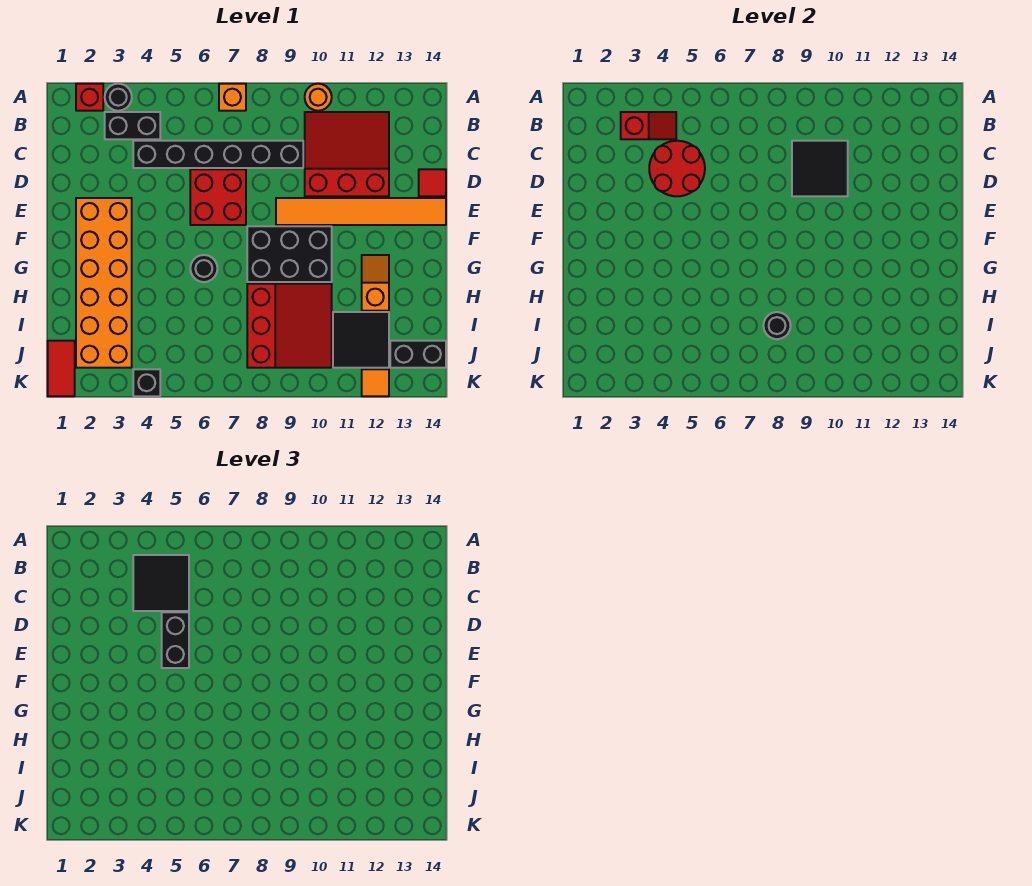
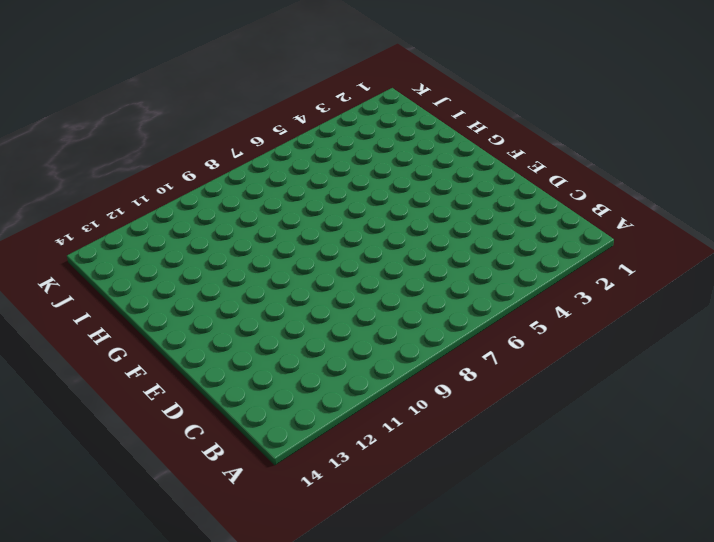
none -> red brick A2 level 1
none -> black round brick A3 level 1
none -> orange brick A7 level 1

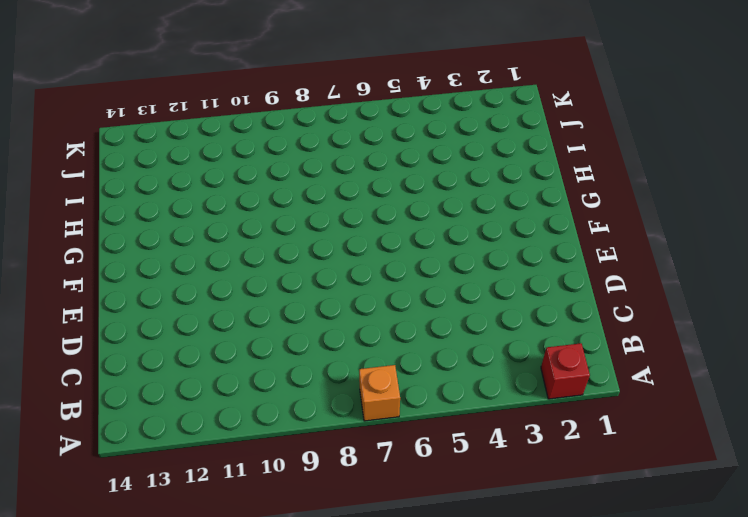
none -> black round brick A3 level 1
none -> orange round brick A10 level 1
none -> black brick B3:B4 level 1

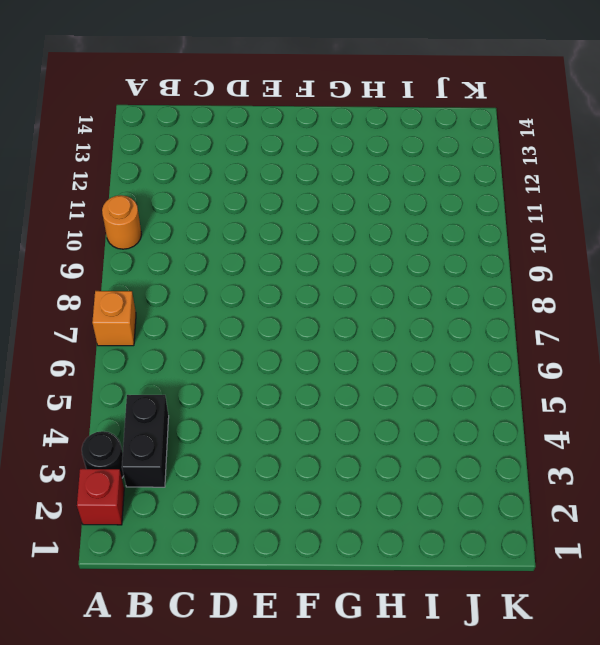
none -> red slope B10:D12 level 1 top D
none -> black brick C4:C9 level 1
none -> red brick D6:E7 level 1

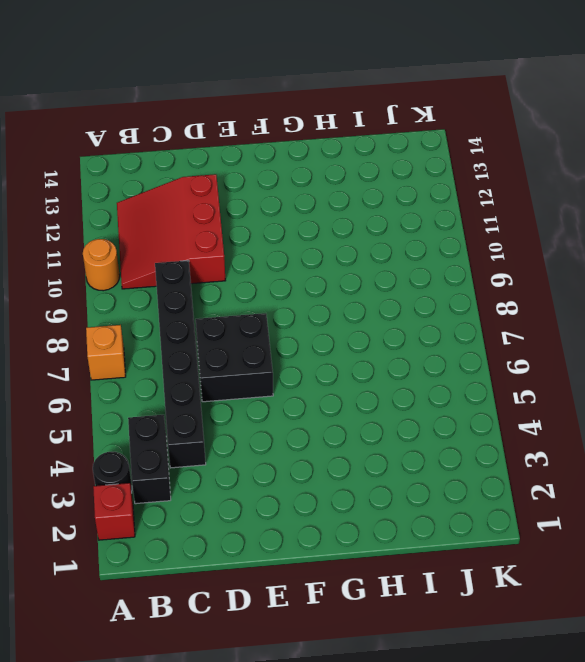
black brick D6:E7 level 1 -> red brick D6:E7 level 1
none -> red tile D14 level 1
none -> orange brick E2:J3 level 1
none -> orange tile E9:E14 level 1

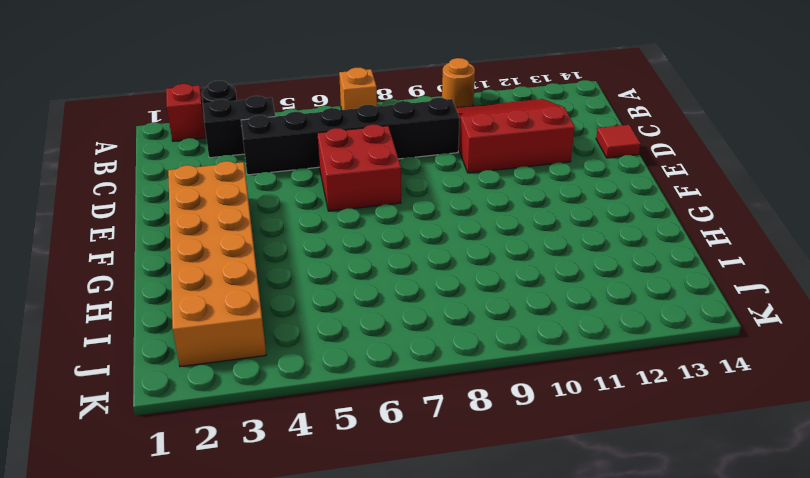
none -> orange tile E9:E14 level 1
none -> black brick F8:G10 level 1
none -> black round brick G6 level 1

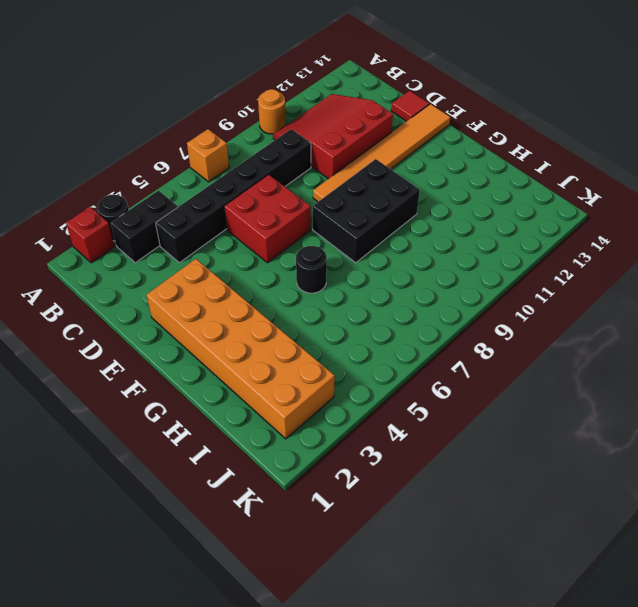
none -> orange slope G12:H12 level 1 top H
none -> red slope H8:J10 level 1 top 8
none -> black tile I11:J12 level 1

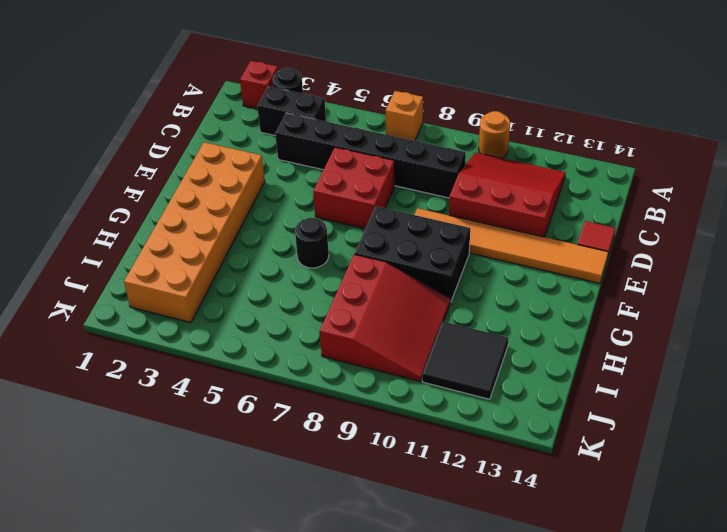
none -> orange slope G12:H12 level 1 top H
none -> red tile J1:K1 level 1
none -> black brick J13:J14 level 1

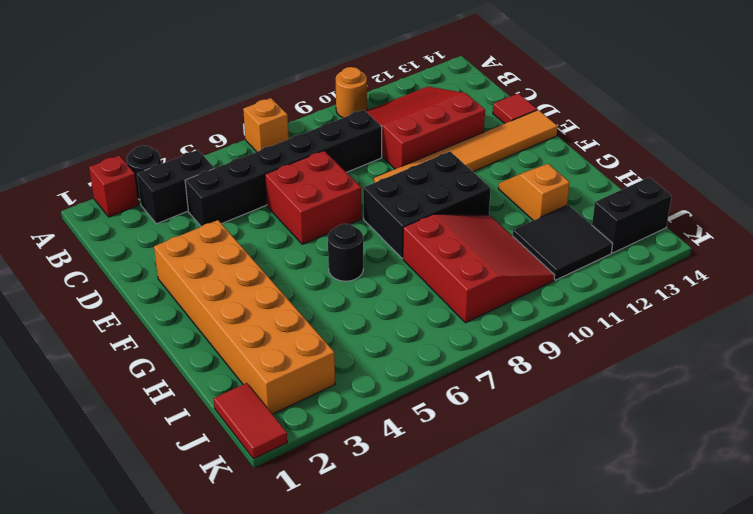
none -> black brick K4 level 1
none -> orange tile K12 level 1
none -> red slope B3:B4 level 2 top 3

